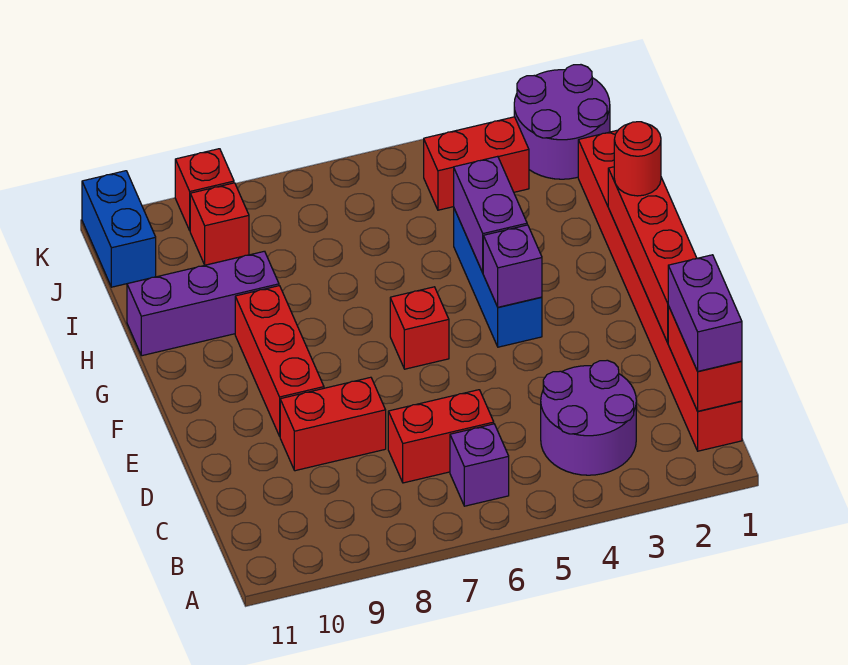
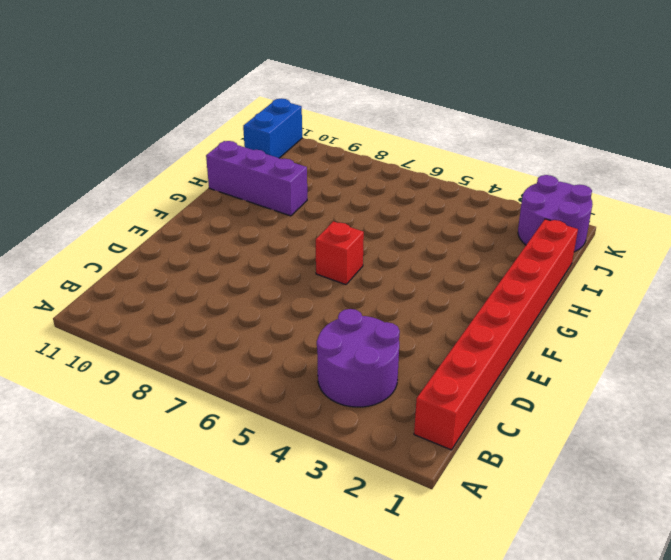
none -> purple brick B6 level 1
none -> red brick C6:C7 level 1
none -> red brick D8:D9 level 1

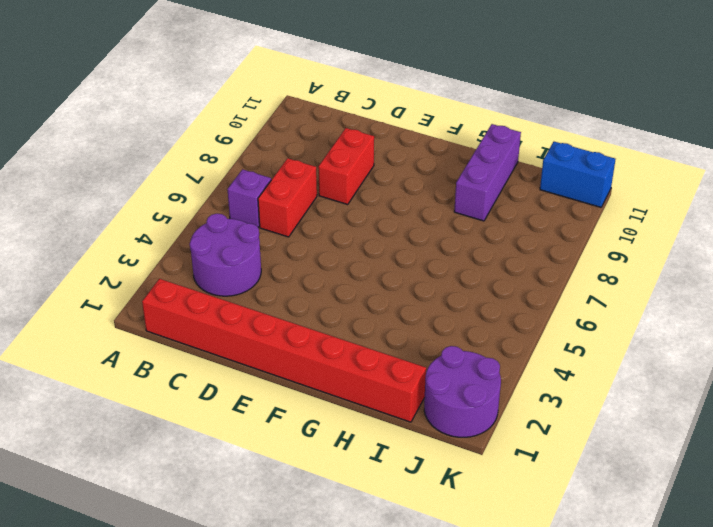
none -> red brick E9:G9 level 1
none -> blue brick F4:H4 level 1
none -> red brick F6 level 1

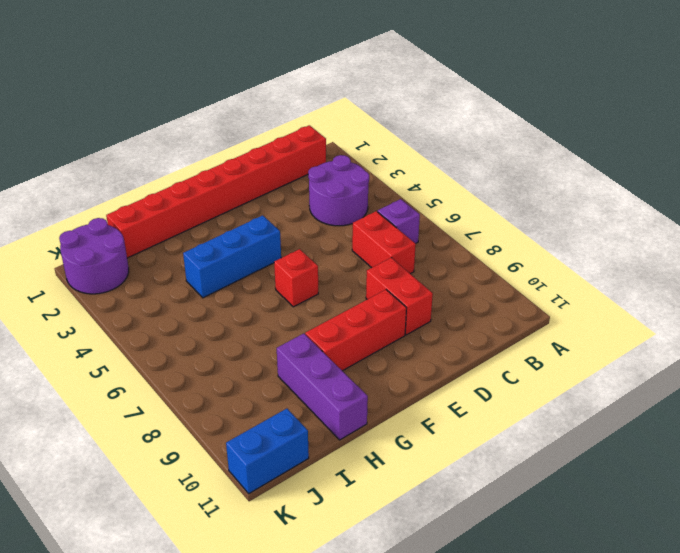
none -> red brick J3:J4 level 1
none -> red brick J9 level 1
none -> red brick K9 level 1

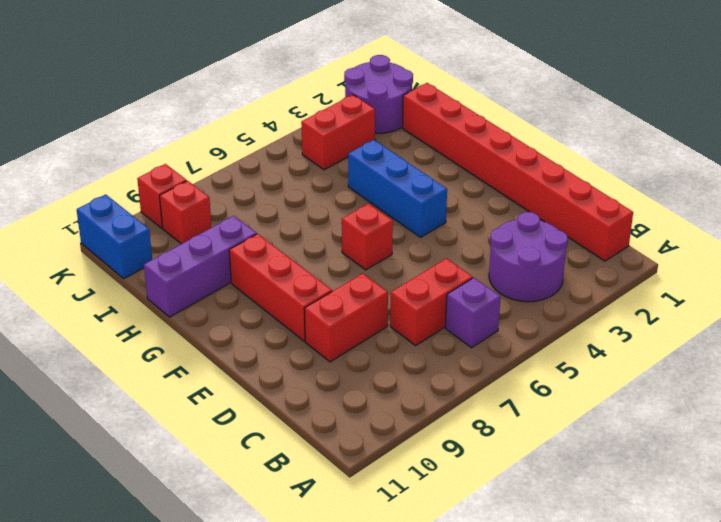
none -> red brick B1:C1 level 2
none -> red brick D1:G1 level 2
none -> purple brick F4 level 2

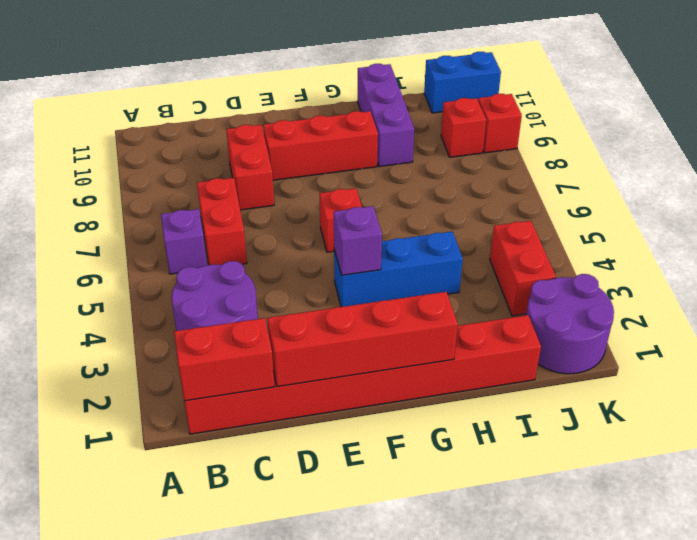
none -> purple brick G4:H4 level 2
none -> purple brick B1:C1 level 3
none -> red round brick G1 level 3

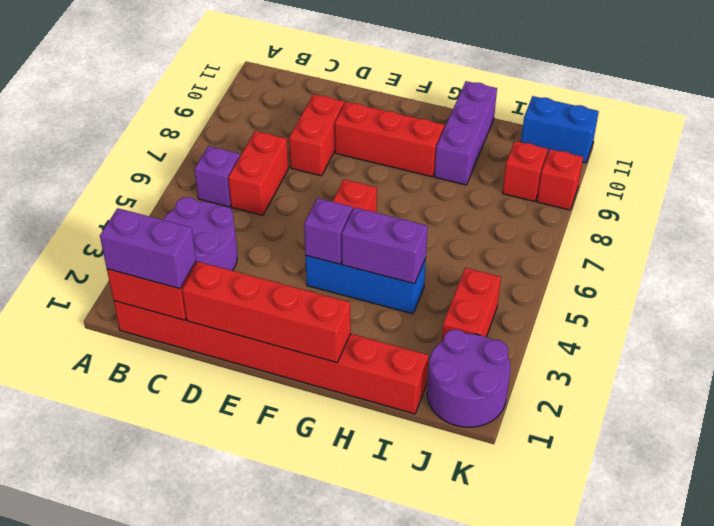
none -> red round brick G1 level 3

